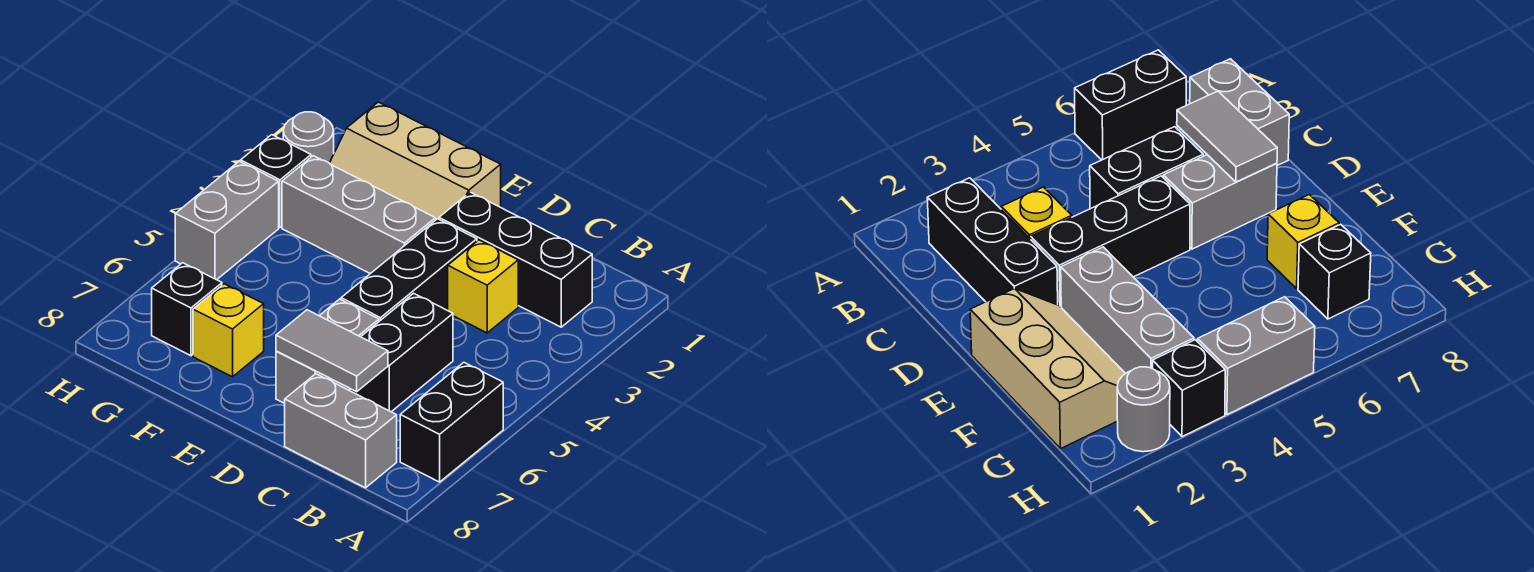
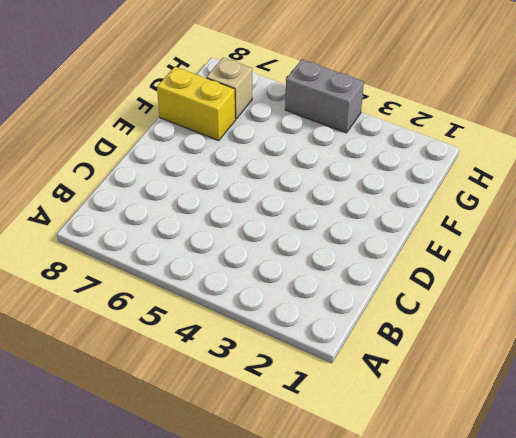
yellow brick F7:F8 level 1 -> yellow brick F7 level 1
tan brick G7 level 1 -> black brick G7 level 1
none -> black brick A6:A7 level 1
none -> black brick B2:D2 level 1
none -> grey brick B8:C8 level 1

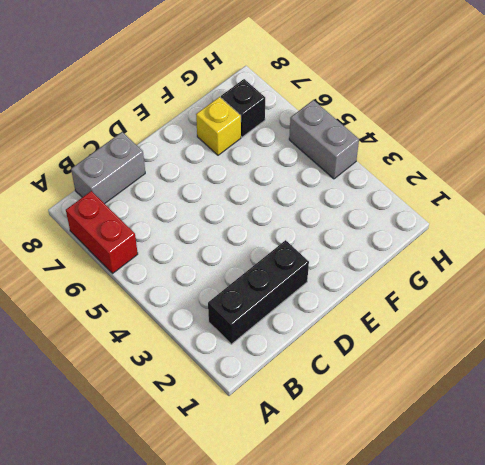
red brick A6:A7 level 1 -> black brick A6:A7 level 1
none -> yellow brick C3 level 1
none -> black brick C5:C6 level 1
none -> black brick D3:D5 level 1

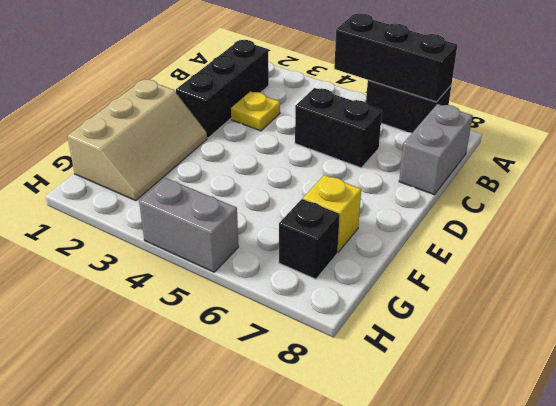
black brick A5:A7 level 2 -> black brick D3:D5 level 1
yellow plate C3 level 1 -> yellow brick C3 level 1
none -> grey brick D6:D7 level 1
none -> grey brick E3:G3 level 1
none -> grey round brick H2 level 1

